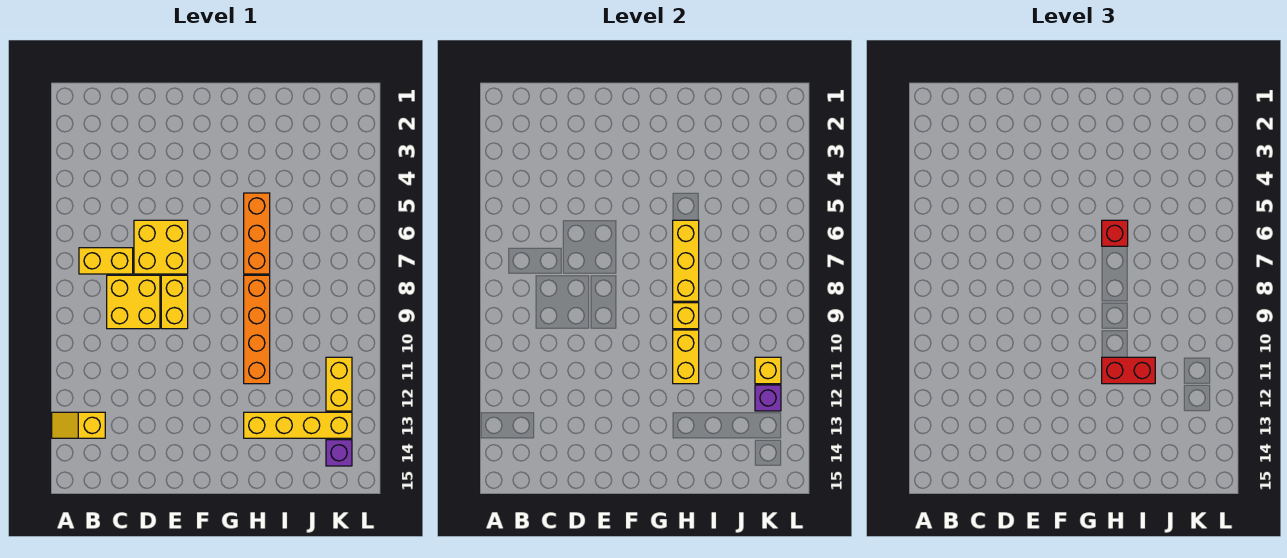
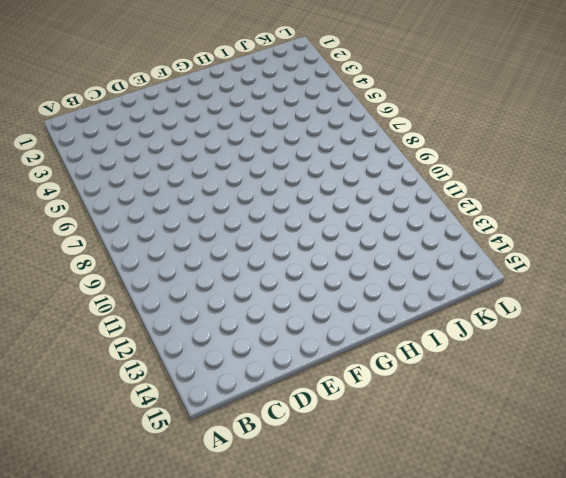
none -> yellow slope A13:B13 level 1 top B
none -> yellow brick B7:C7 level 1
none -> yellow brick C8:D9 level 1

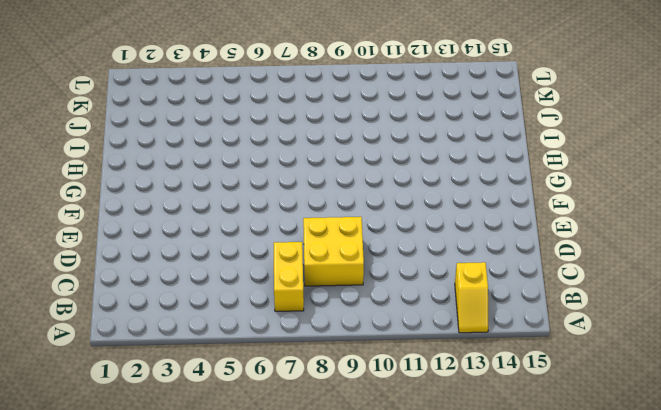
none -> yellow brick D6:E7 level 1
none -> yellow brick E8:E9 level 1
none -> orange brick H5:H7 level 1

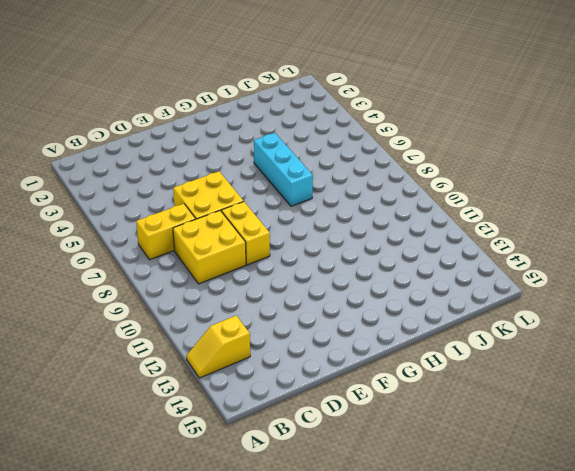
cyan brick H5:H7 level 1 -> orange brick H5:H7 level 1
none -> orange brick H8:H11 level 1
none -> yellow brick H13:K13 level 1
none -> yellow brick K11:K12 level 1

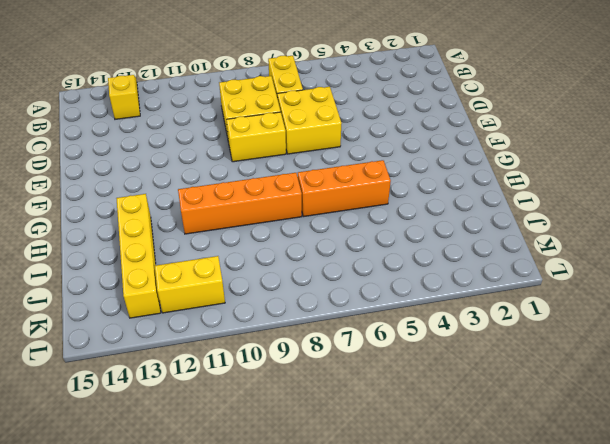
none -> purple brick K14 level 1
none -> yellow brick H6:H8 level 2
none -> yellow brick H9 level 2

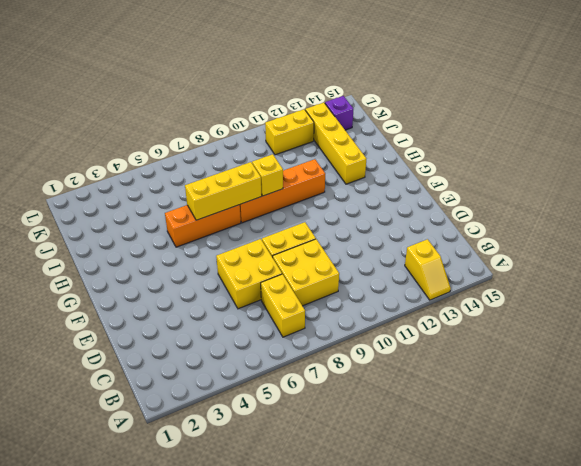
none -> yellow brick H10:H11 level 2
none -> yellow brick K11 level 2
none -> purple brick K12 level 2

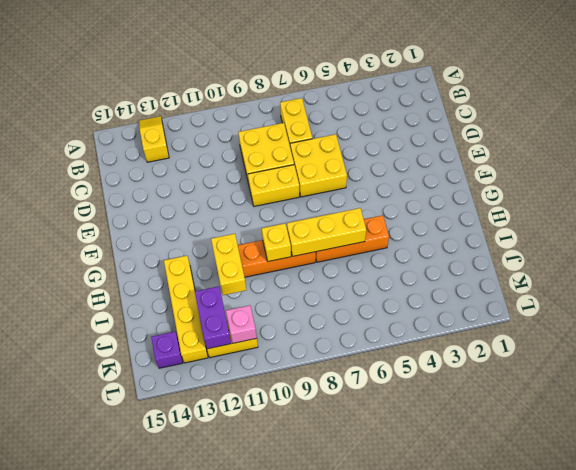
yellow brick H11:I11 level 2 -> yellow brick H10:H11 level 2
purple brick J12:K12 level 2 -> purple brick K12 level 2
pink brick K11 level 2 -> yellow brick K11 level 2
none -> red brick H6 level 3
none -> red brick H11:I11 level 3

